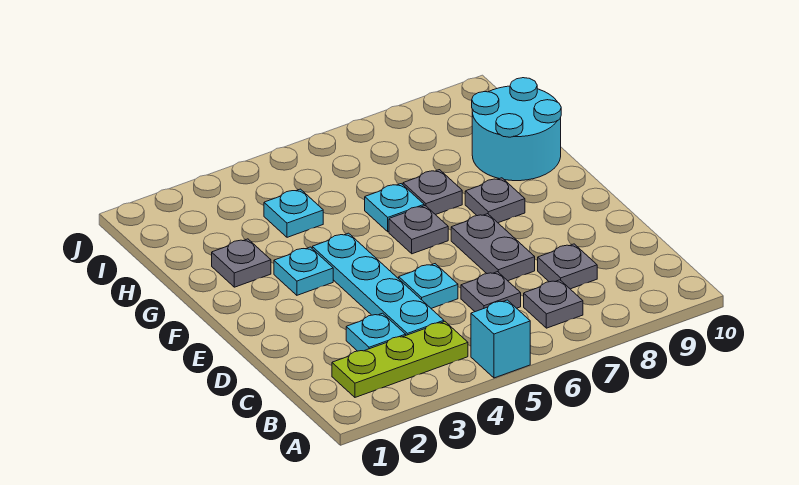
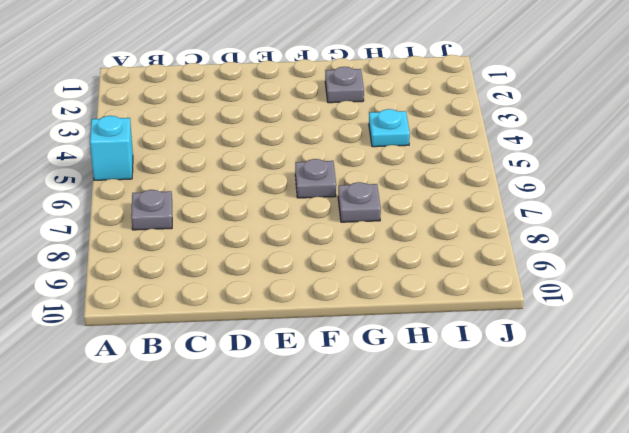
none -> lime plate B2:B4 level 1
none -> cyan plate C3 level 1
none -> cyan plate C4:F4 level 1

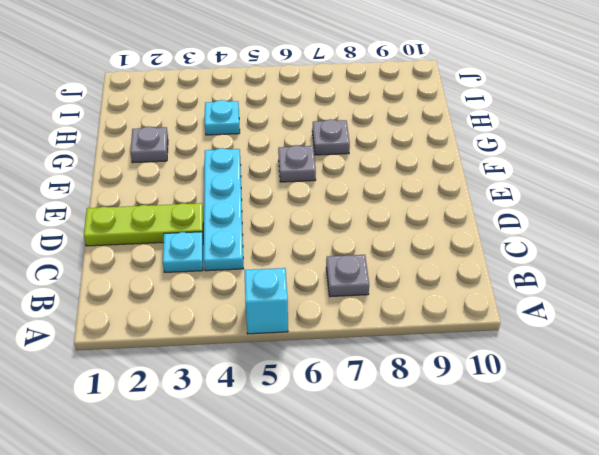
lime plate D1:D3 level 1 -> lime plate B2:B4 level 1
none -> grey plate C6 level 1
none -> grey plate C8 level 1
none -> cyan plate D5 level 1

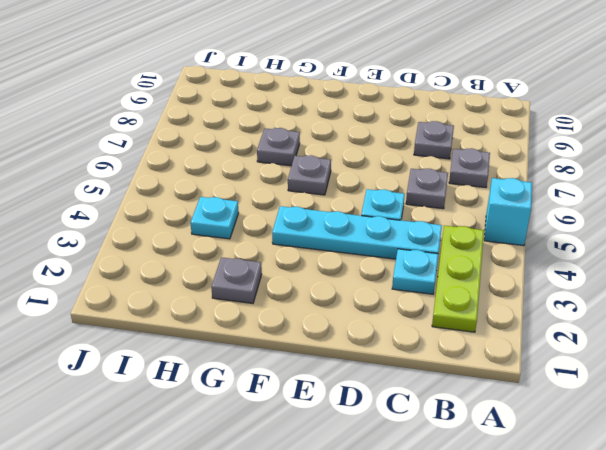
none -> grey plate D7:E7 level 1
none -> cyan plate F3 level 1
none -> grey plate F8 level 1

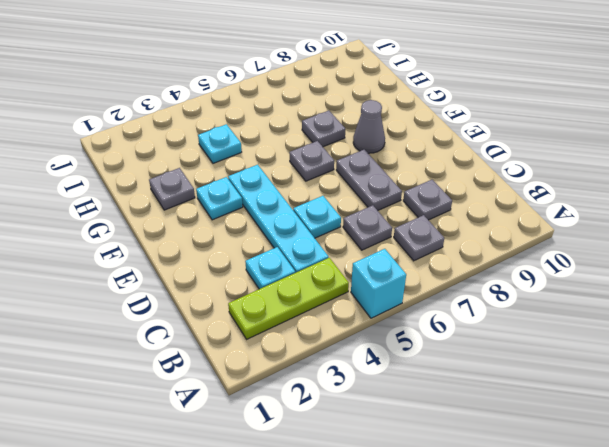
grey cone F8 level 1 -> grey plate F8 level 1
none -> cyan plate G6 level 1
none -> cyan round brick G9:H10 level 1

